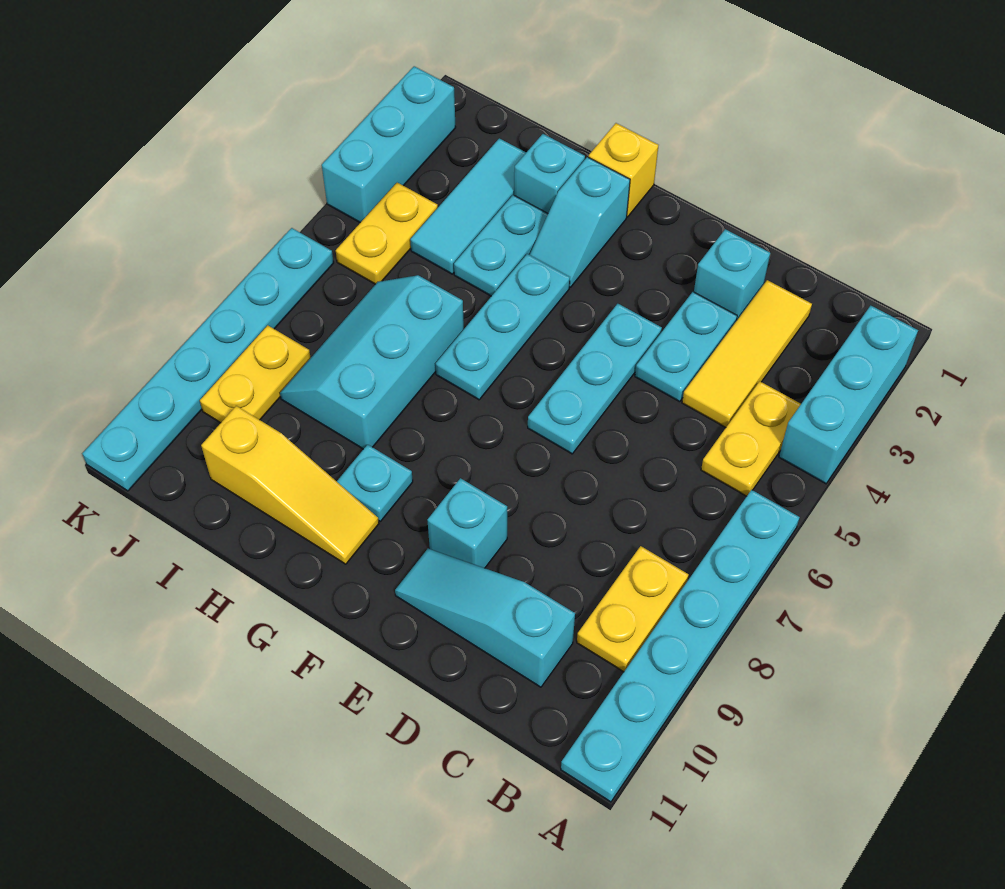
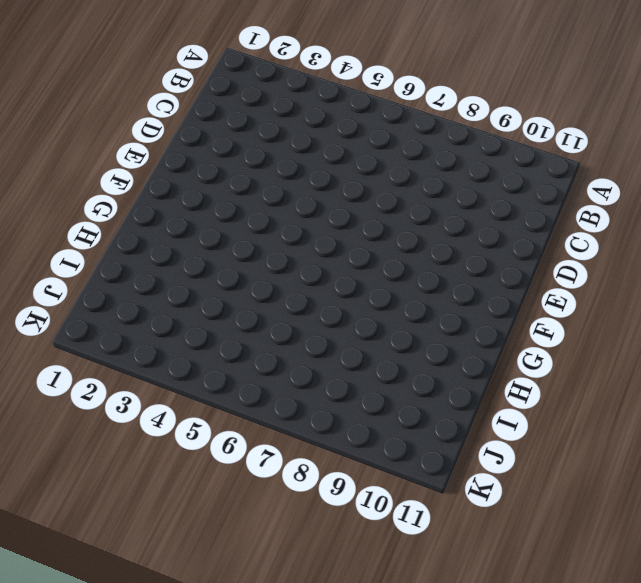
none -> cyan brick A2:A4 level 1
none -> cyan plate A6:A11 level 1
none -> yellow plate B4:B5 level 1

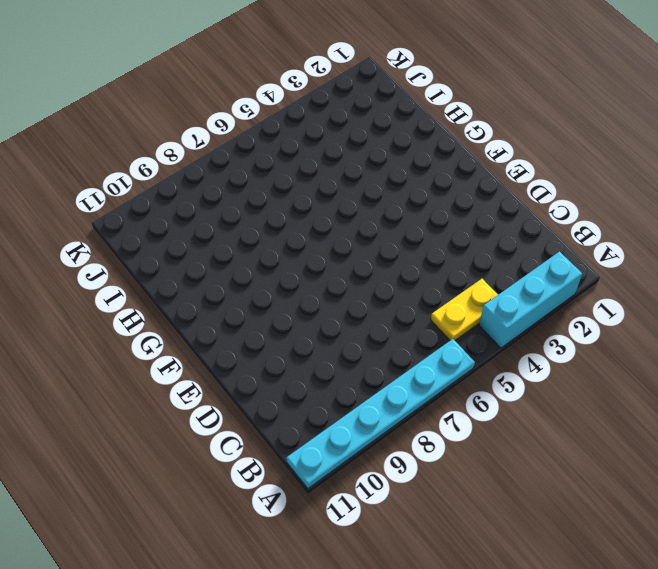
none -> yellow plate B8:B9 level 1
none -> yellow tile C2:C4 level 1
none -> cyan slope C10:E10 level 1 top C

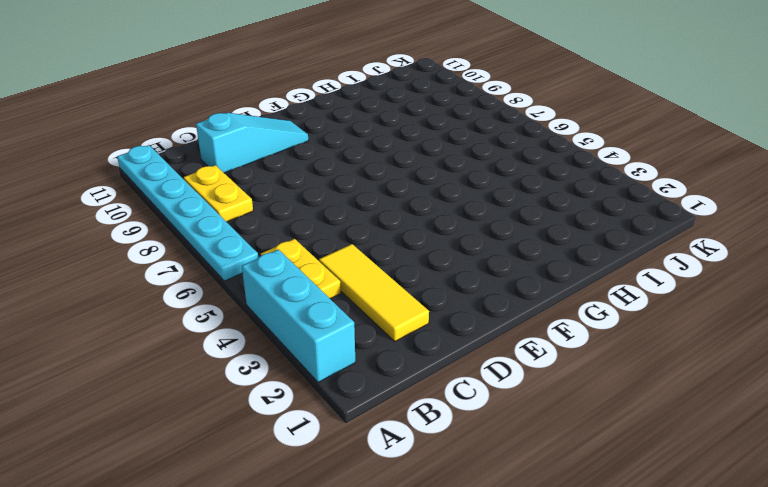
none -> cyan brick D2 level 1
none -> cyan plate D3:D4 level 1
none -> cyan plate E4:E6 level 1

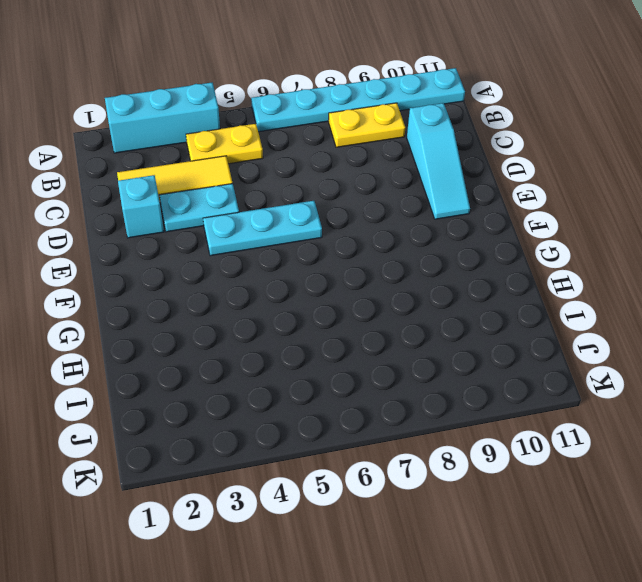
none -> cyan brick E9 level 1
none -> yellow brick G1 level 1
none -> cyan slope G2:G3 level 1 top 2

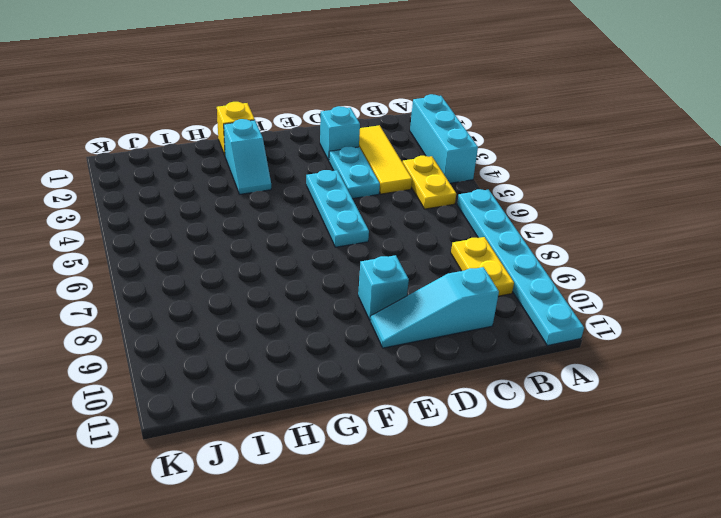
none -> cyan plate G4:G6 level 1
none -> cyan plate G9 level 1
none -> yellow slope G10:I10 level 1 top I

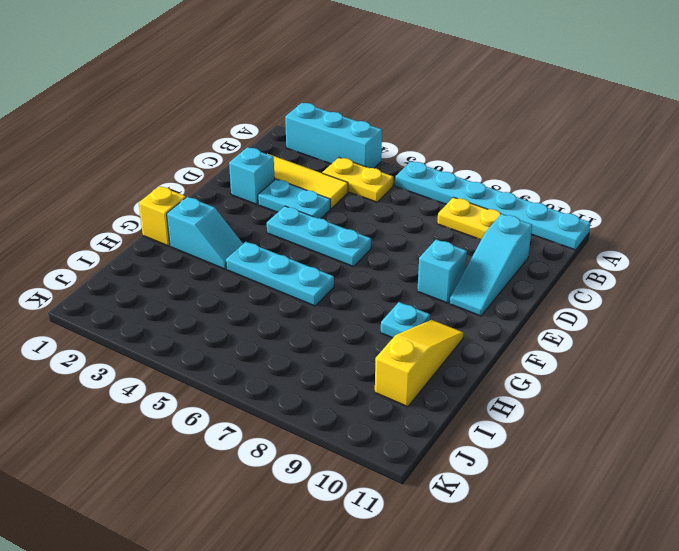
none -> cyan brick H2 level 1
none -> cyan plate H3:H4 level 1
none -> cyan slope H6:I8 level 1 top H

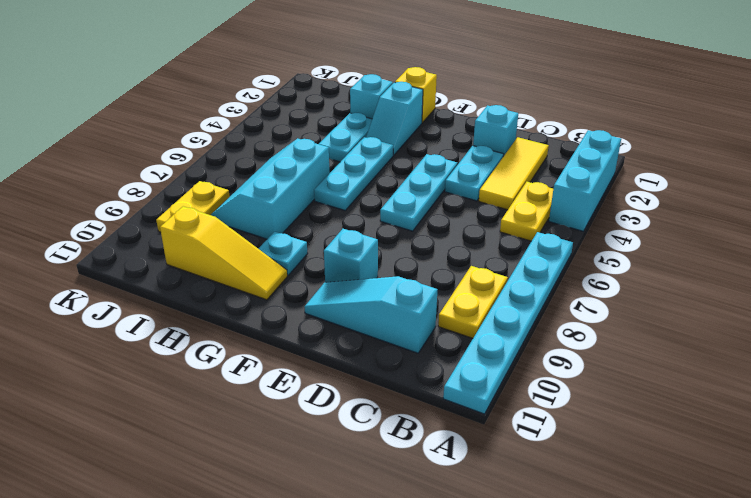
none -> cyan tile I2:I4 level 1
none -> yellow plate J4:J5 level 1
none -> cyan brick K2:K4 level 1

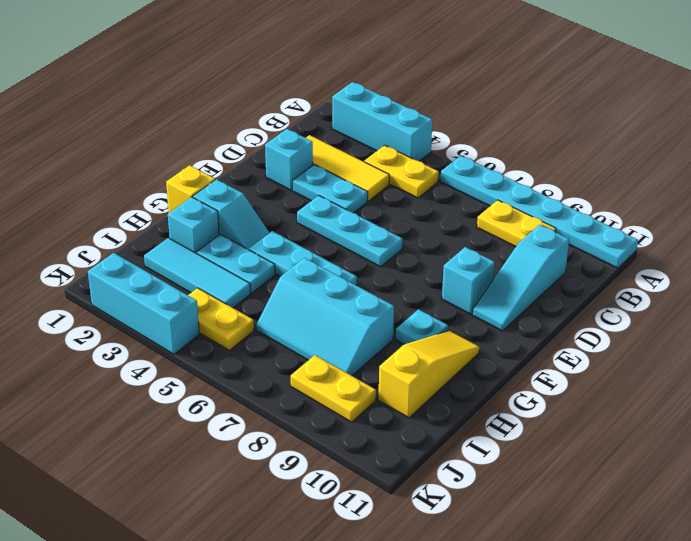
none -> cyan plate K6:K11 level 1

